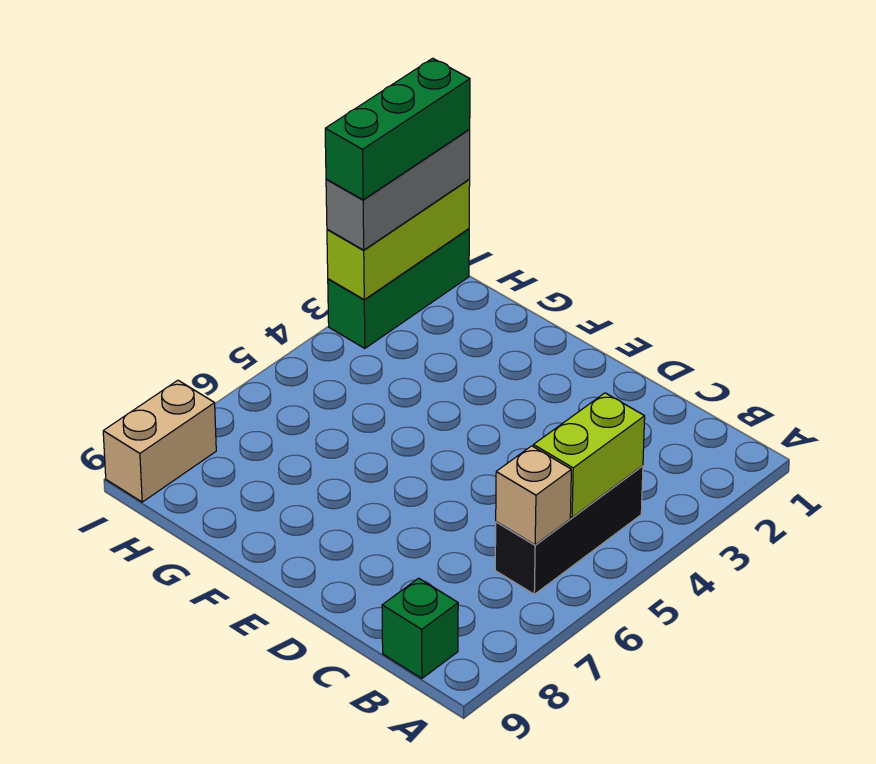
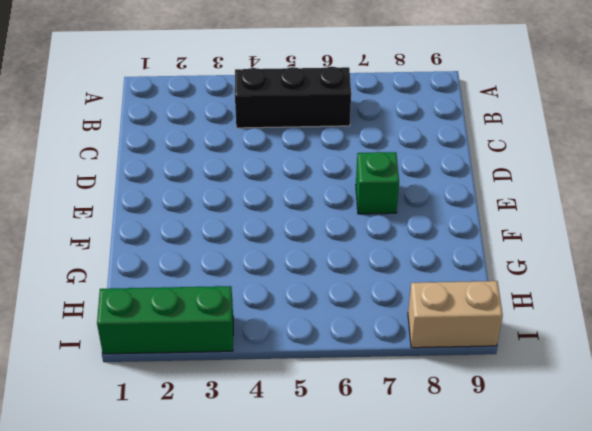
green brick E7 level 1 -> green brick B9 level 1
none -> lime brick B4:B5 level 2
none -> tan brick B6 level 2

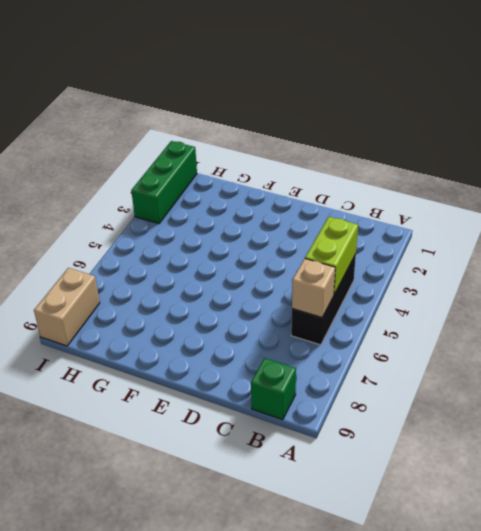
none -> lime brick I1:I3 level 2
none -> grey brick I1:I3 level 3

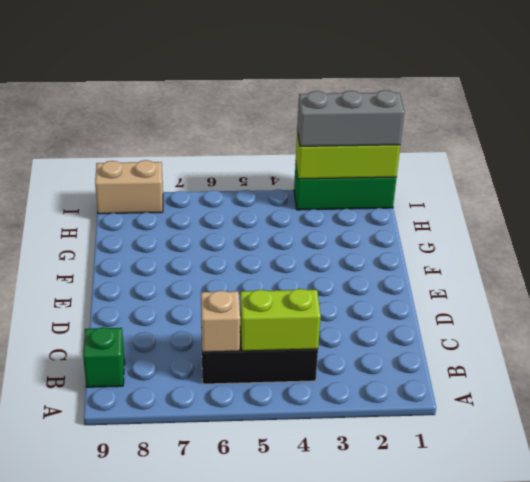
none -> green brick I1:I3 level 4

